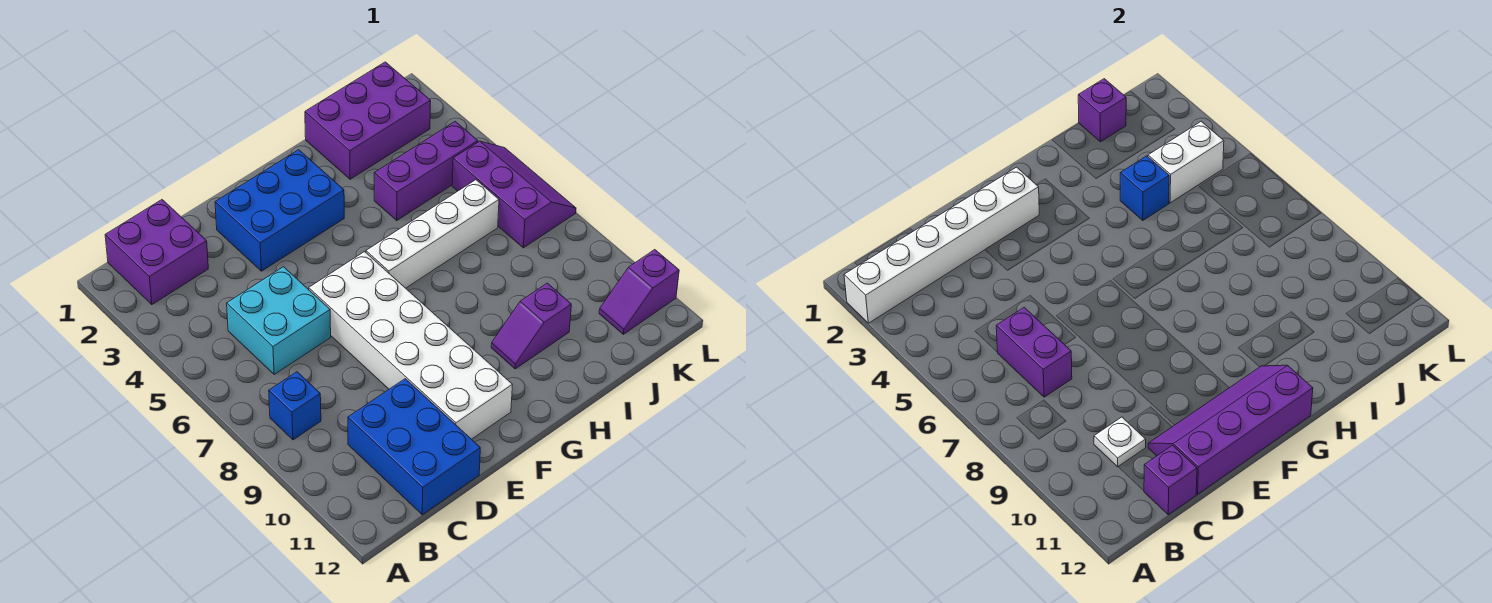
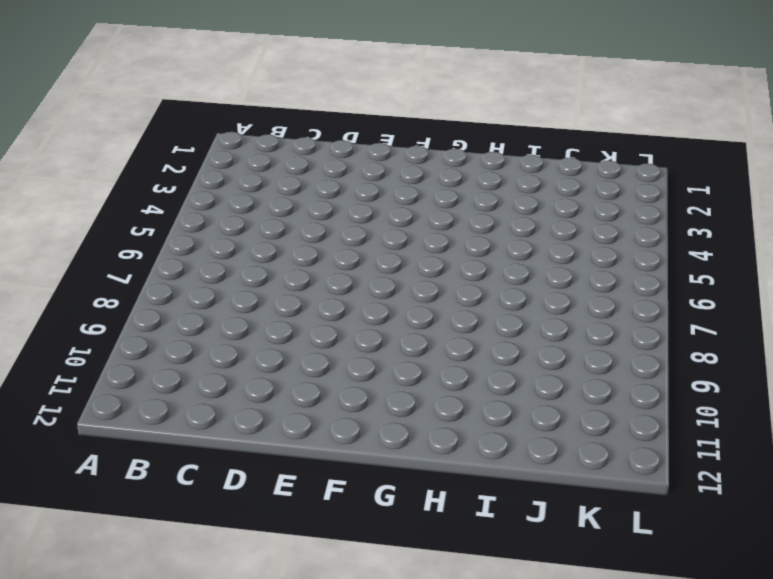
none -> purple brick B1:C2 level 1
none -> blue brick B8 level 1
none -> cyan brick C5:D6 level 1

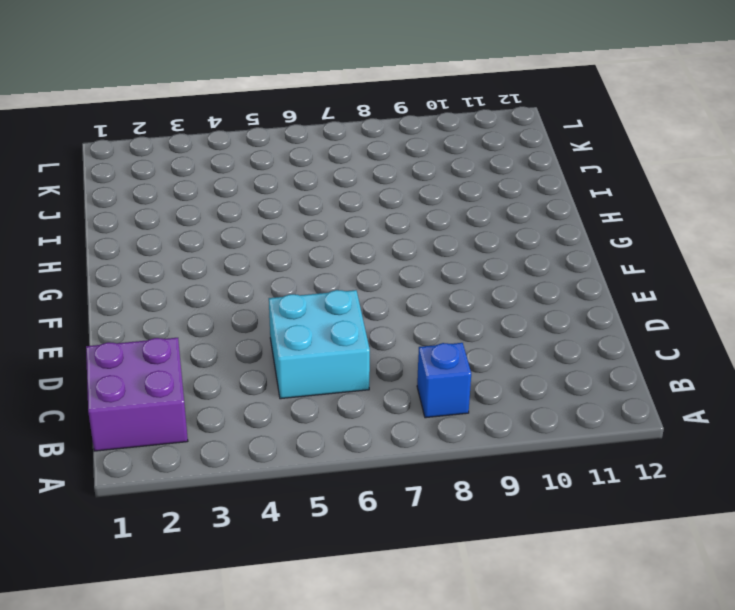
none -> blue brick C10:D12 level 1
none -> blue brick E2:G3 level 1
none -> white brick E6:F11 level 1

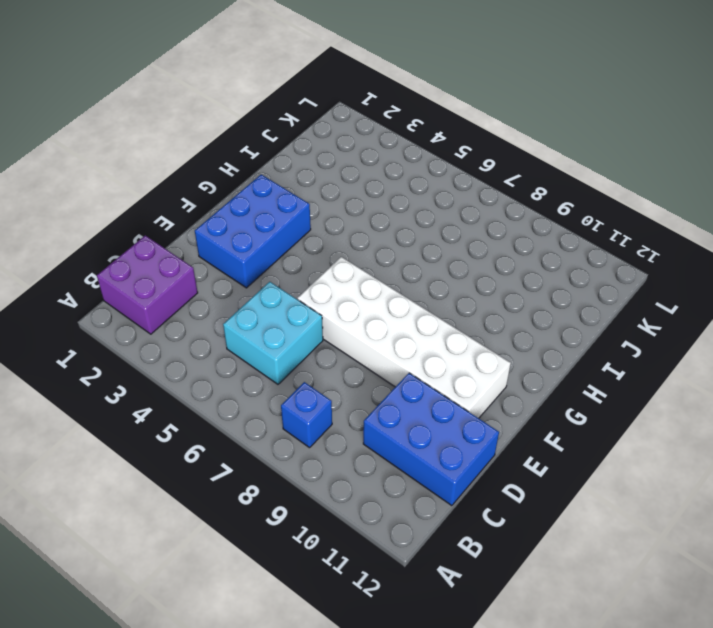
none -> white brick G6:J6 level 1
none -> purple slope H10:I10 level 1 top I
none -> purple brick I1:K2 level 1

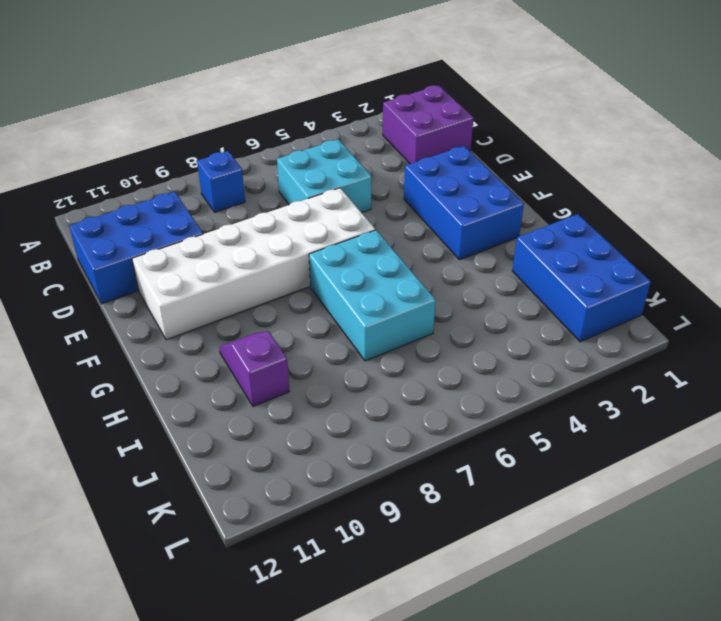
cyan brick G6:I7 level 1 -> white brick G6:J6 level 1
blue brick I1:K2 level 1 -> purple brick I1:K2 level 1
none -> purple brick I4:K4 level 1
none -> purple slope K5:L7 level 1 top K
none -> purple slope K11:L11 level 1 top L

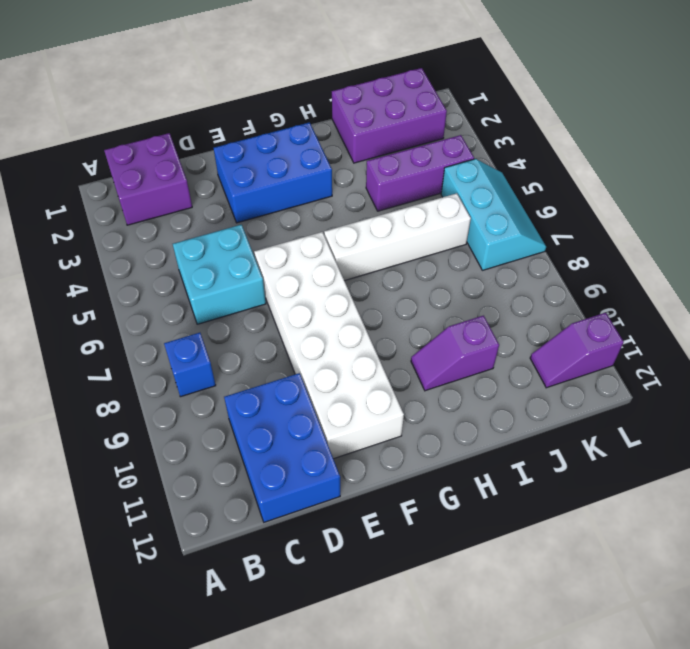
cyan slope K5:L7 level 1 top K -> purple slope K5:L7 level 1 top K
none -> white brick A2:F2 level 2
none -> purple brick C6:C7 level 2
none -> white plate C10 level 2

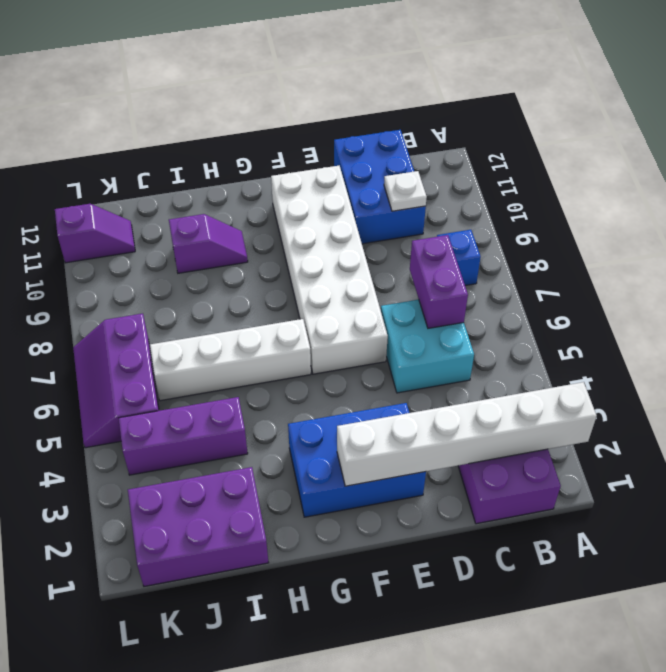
none -> purple brick C12 level 2
none -> purple slope D11:G12 level 2 top 12
none -> blue brick I4 level 2

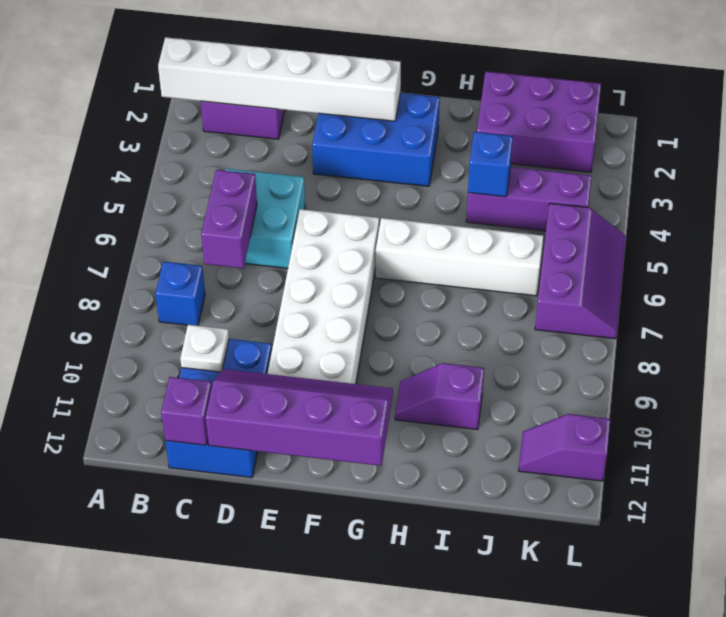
none -> purple brick J1 level 2
none -> white brick J4:K4 level 2

